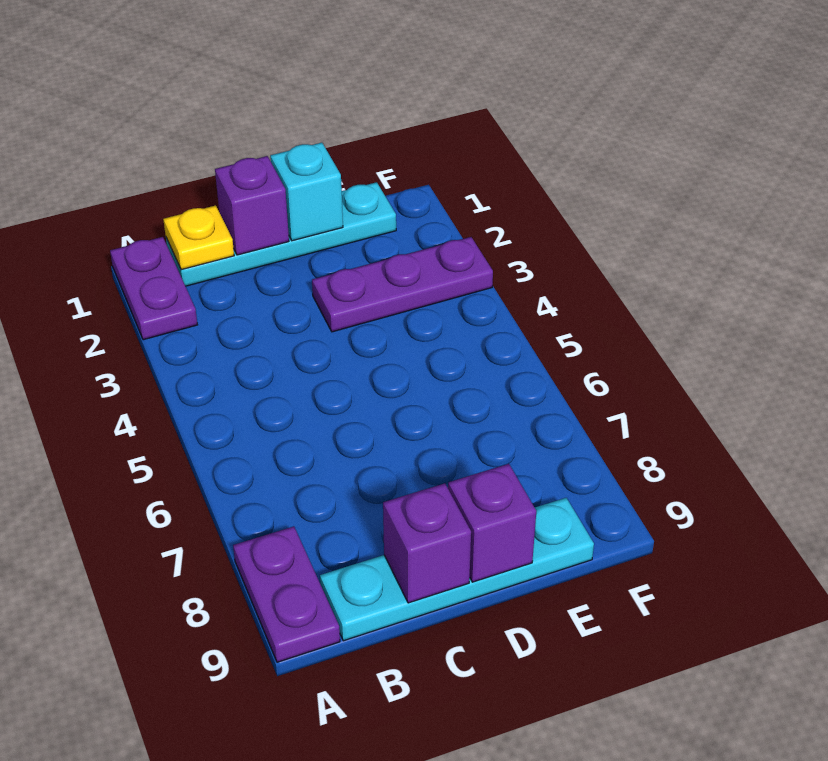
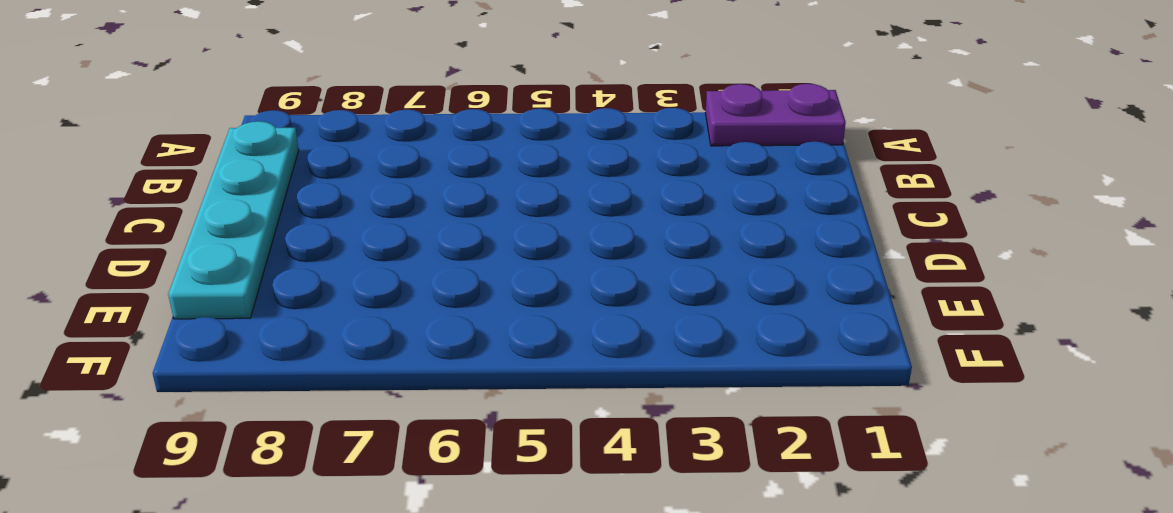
none -> purple plate A8:A9 level 1
none -> cyan plate B1:E1 level 1

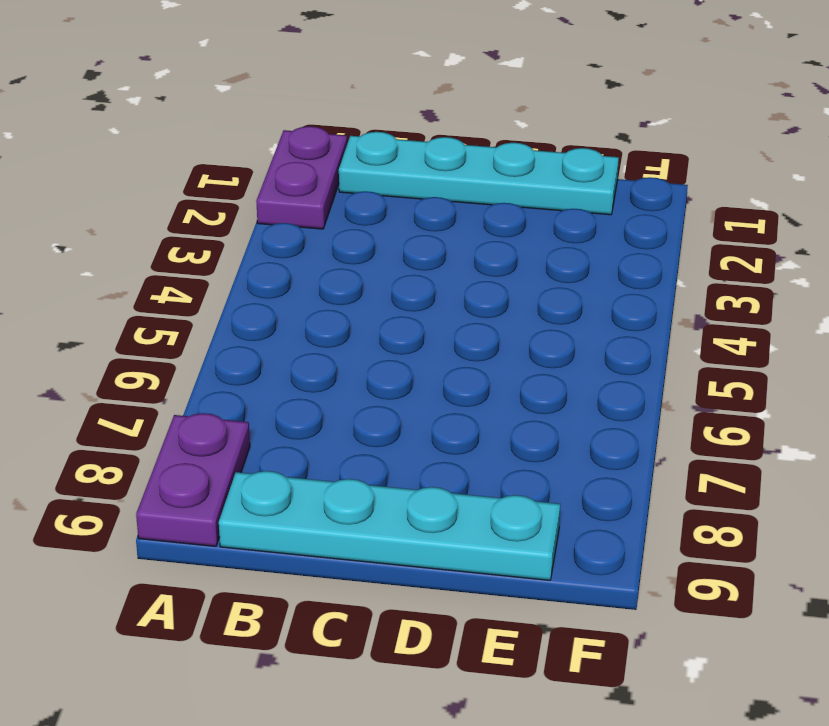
none -> purple plate D3:F3 level 1
none -> yellow plate B1 level 2

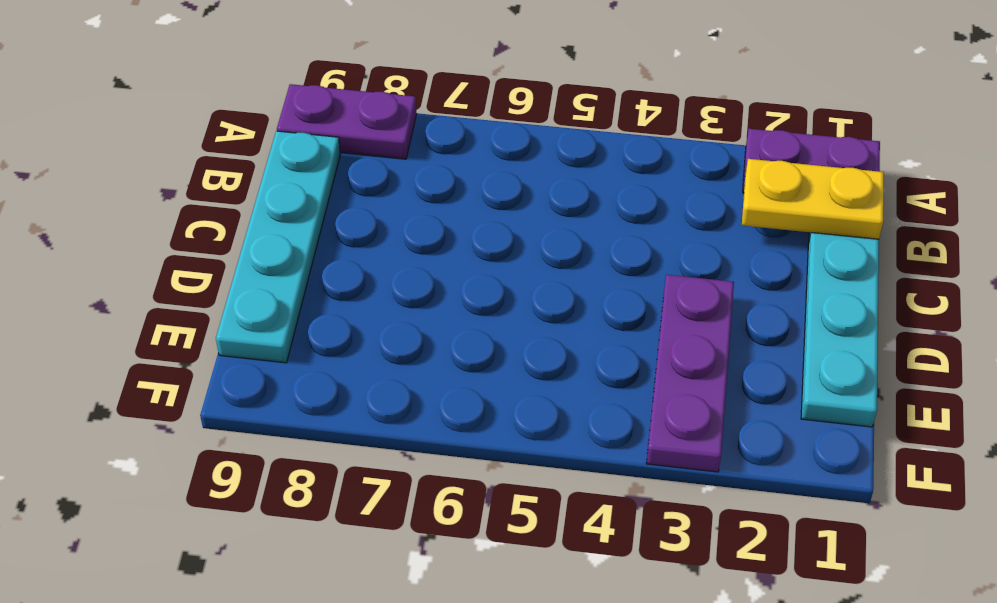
yellow plate B1:B2 level 2 -> yellow plate B1 level 2
none -> purple brick C1 level 2
none -> purple brick C9 level 2

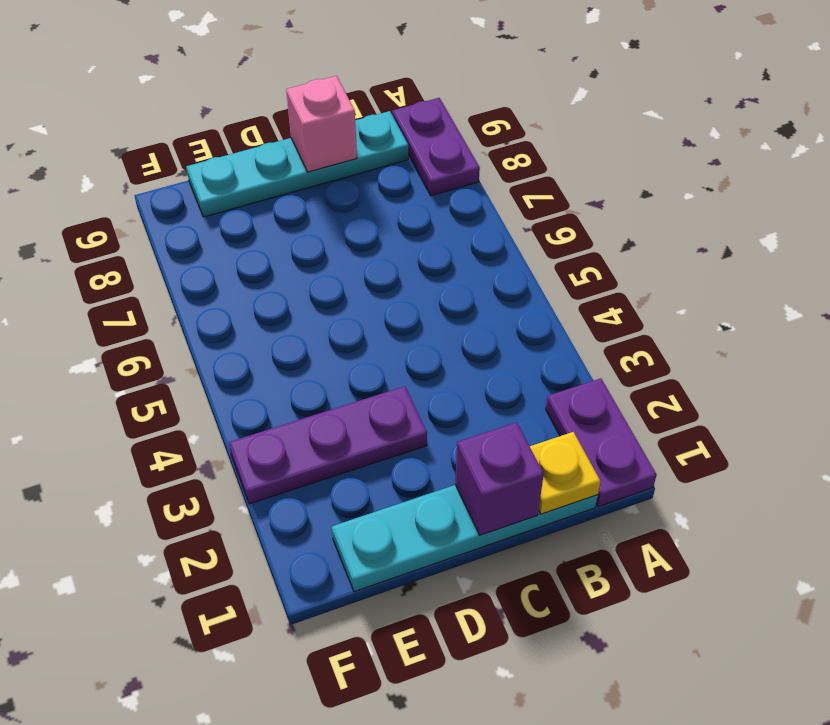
pink brick C9 level 2 -> purple brick C9 level 2
none -> cyan brick D1 level 2
none -> purple brick D9 level 2

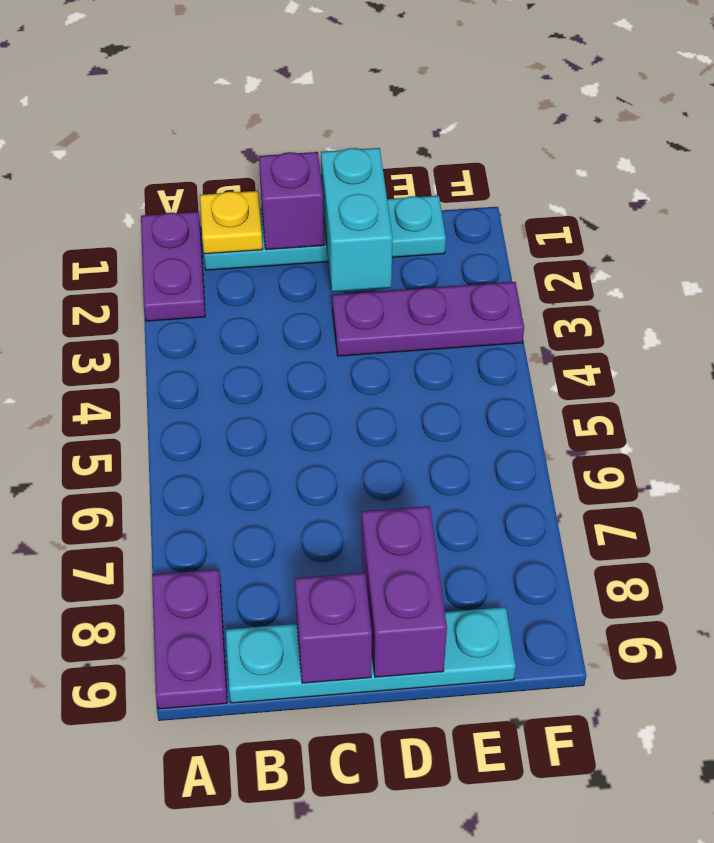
cyan brick D1:D2 level 2 -> cyan brick D1 level 2
purple brick D8:D9 level 2 -> purple brick D9 level 2

